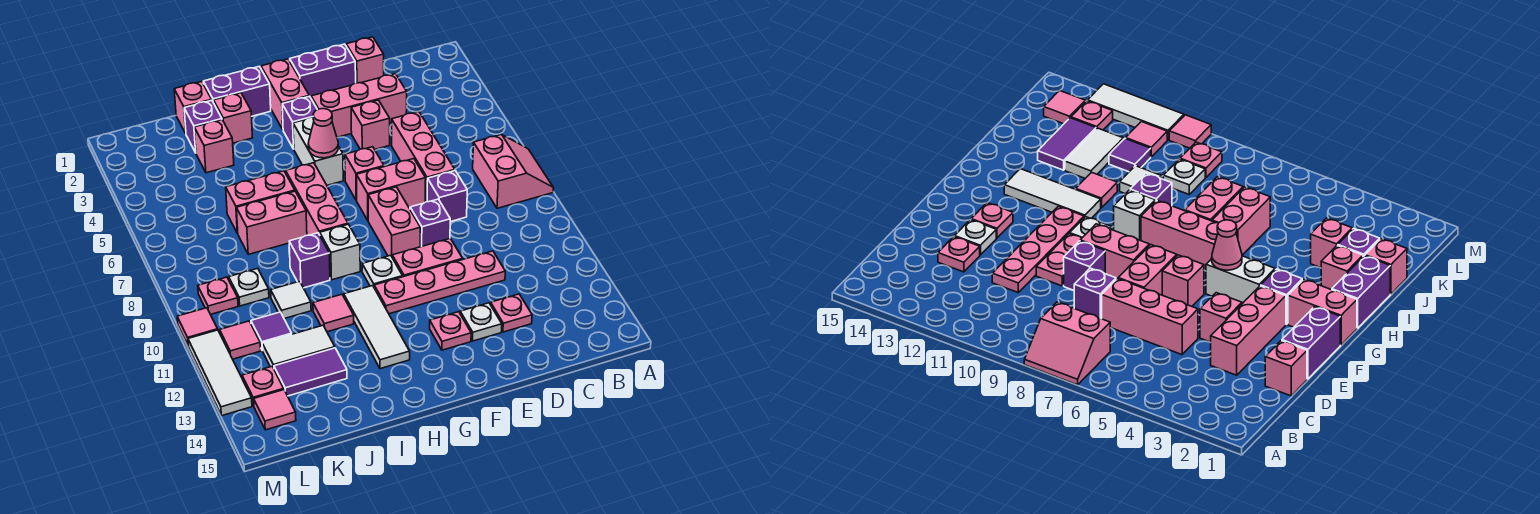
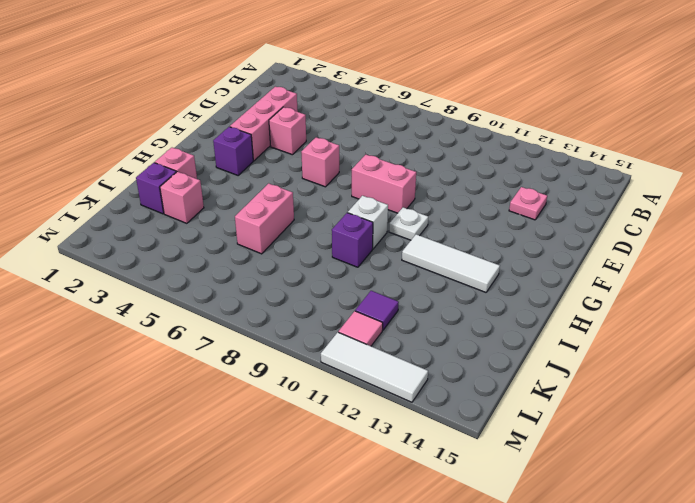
none -> pink slope A7:B8 level 1 top B
none -> pink brick D1 level 1
none -> pink brick D5:D7 level 1
none -> purple brick D8 level 1

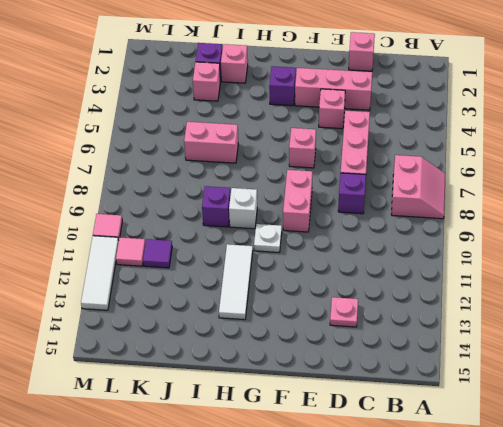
none -> pink plate D11:G11 level 1
none -> purple brick E1:F1 level 1
none -> pink brick E7:F7 level 1
none -> purple brick E9 level 1

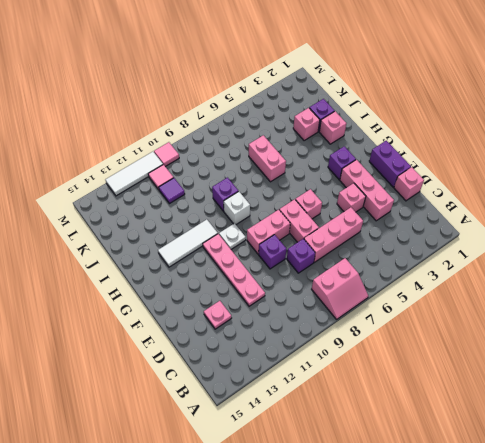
none -> pink plate E10:F10 level 1
none -> white plate E13 level 1
none -> pink plate F13 level 1
none -> pink brick G1:G2 level 1

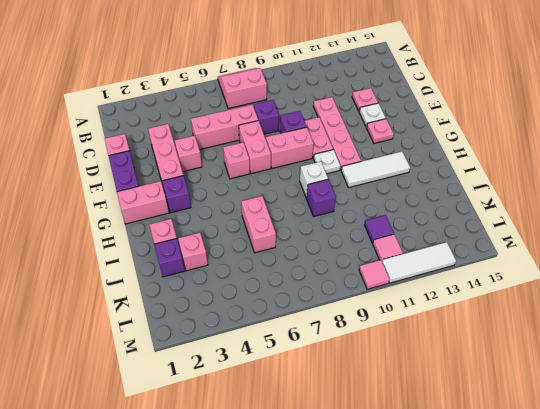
none -> white brick G4:G5 level 1
none -> purple brick H1:I1 level 1
none -> pink brick H6:H8 level 1
none -> pink brick I7:J7 level 1

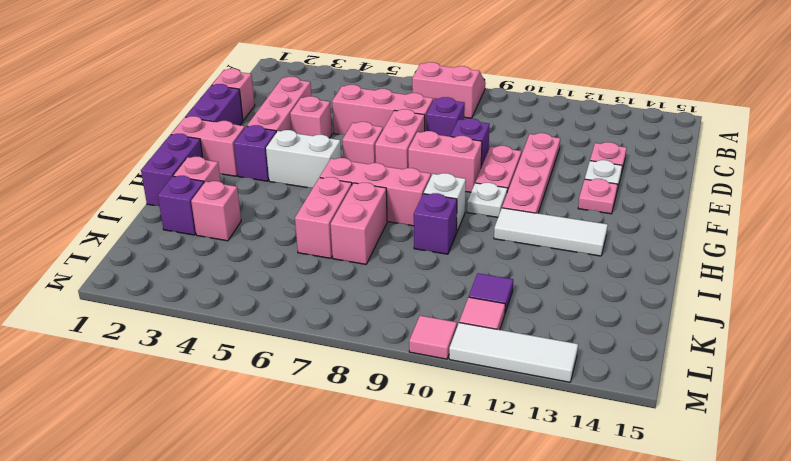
none -> pink tile I11 level 1
none -> pink brick J1 level 1
none -> white tile J10 level 1
none -> white tile J12:K12 level 1

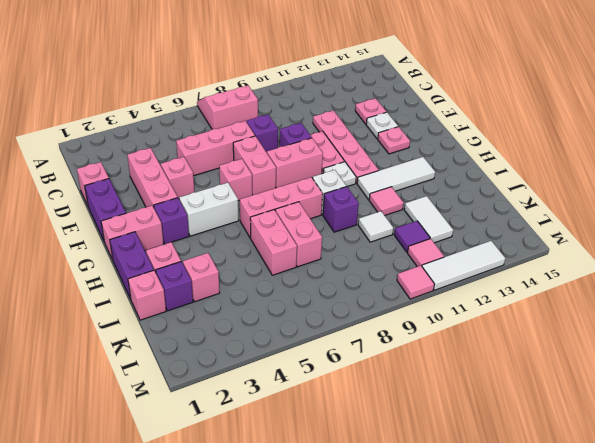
none -> purple tile J13:K13 level 1
none -> white plate K9 level 1
none -> pink plate L9 level 1
none -> pink plate L13 level 1

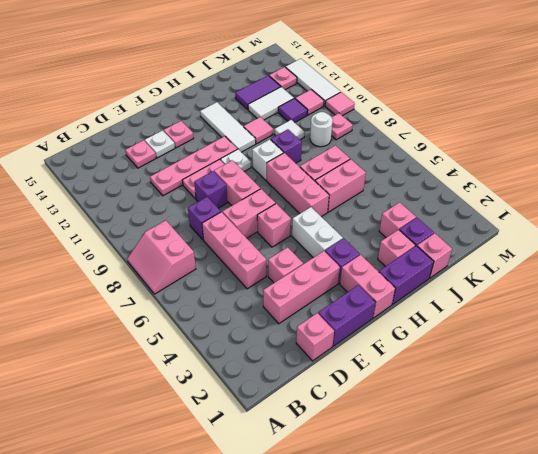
white round brick K9 level 1 -> white plate K9 level 1
none -> pink tile L14 level 1
none -> pink cone G5 level 2

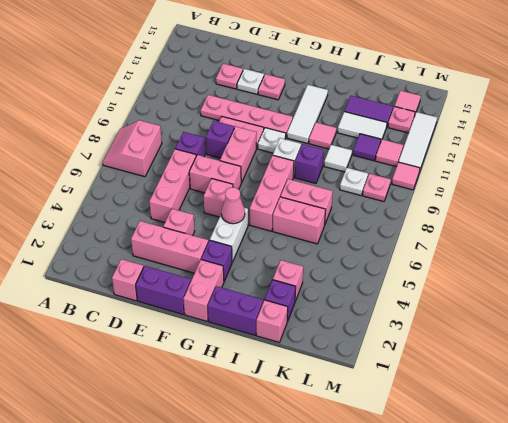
none -> pink brick I2 level 1

